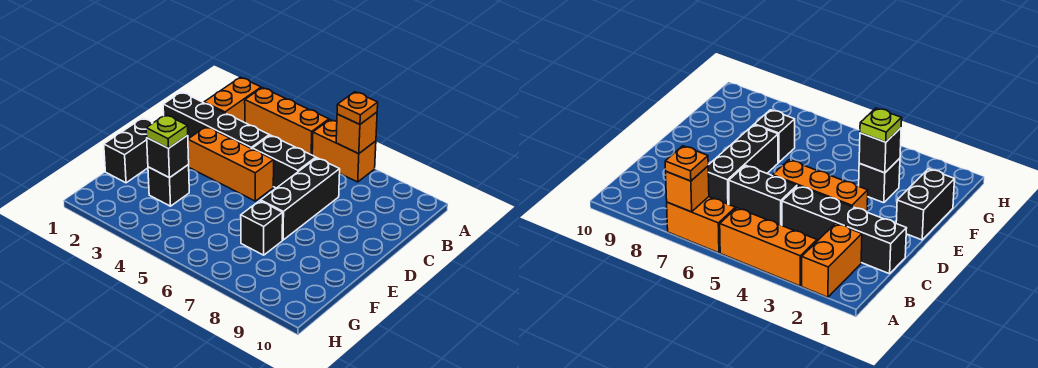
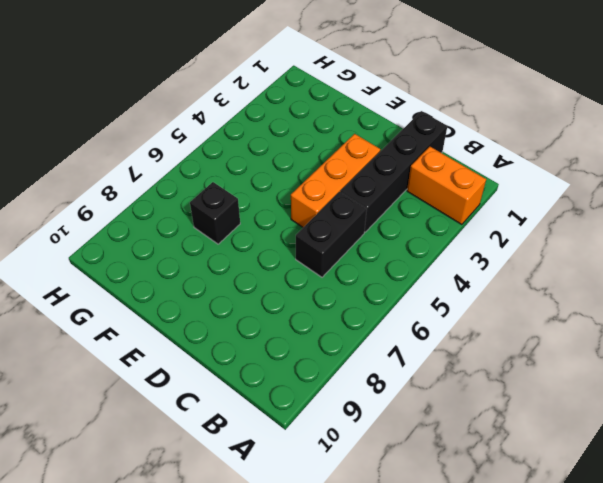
none -> orange brick A3:A5 level 1
none -> orange brick A6:A7 level 1
none -> black brick C7:E7 level 1

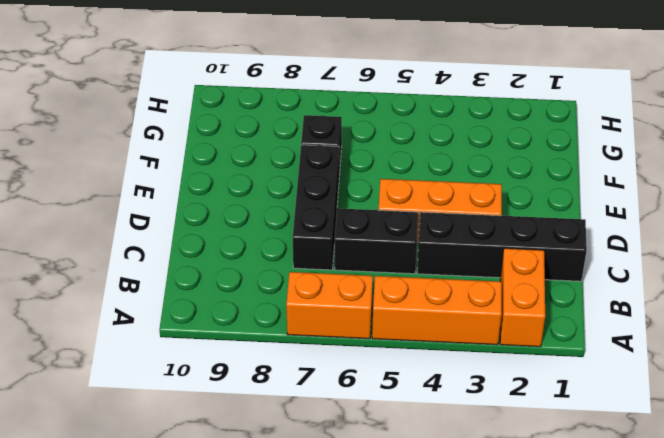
none -> black brick E1:F1 level 1
none -> black brick F3 level 1
none -> orange brick A7 level 2

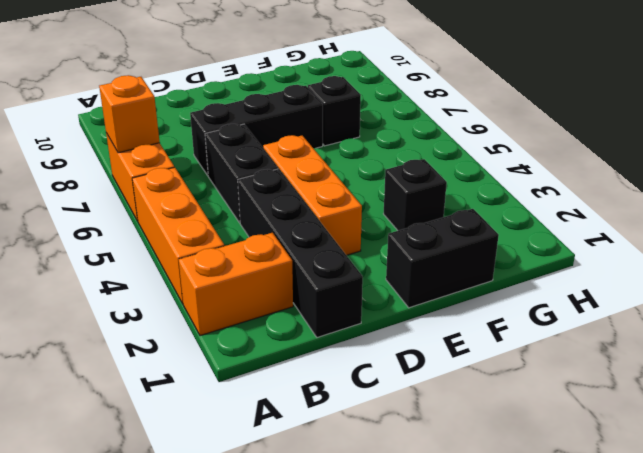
none -> black brick F3 level 2
none -> orange plate A7 level 3
none -> lime plate F3 level 3

